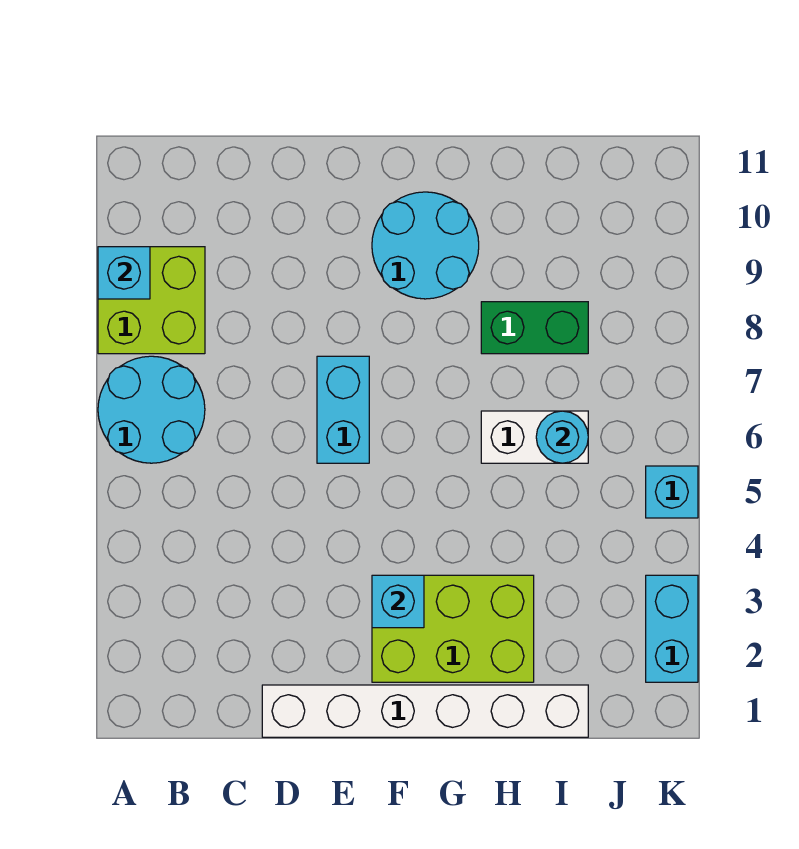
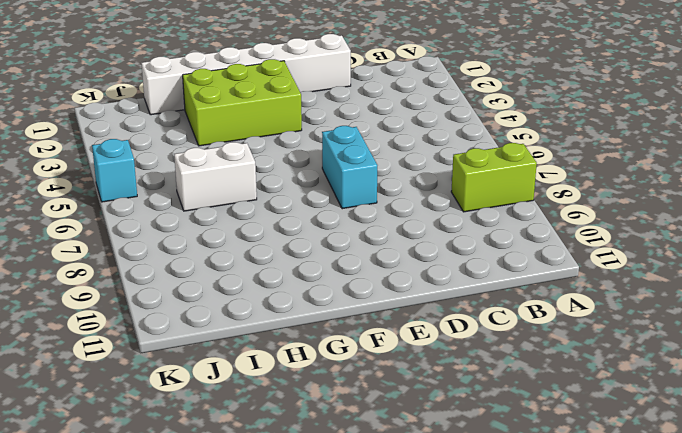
lime brick A8:B8 level 1 -> lime brick A8:B9 level 1
none -> cyan round brick A6:B7 level 1
none -> cyan round brick F9:G10 level 1
none -> green brick H8:I8 level 1

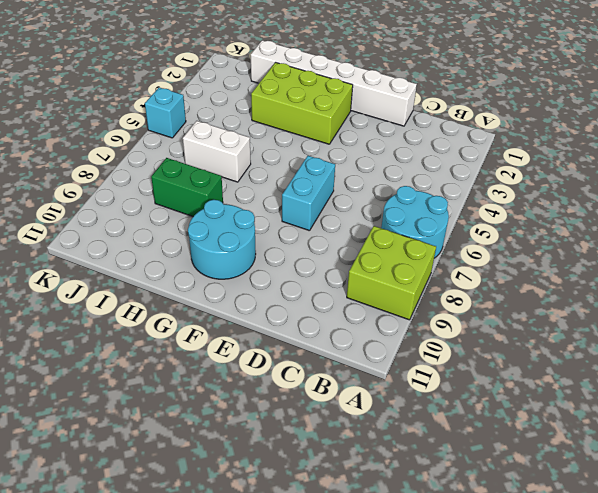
none -> cyan brick K2:K3 level 1
none -> cyan brick A9 level 2
none -> cyan brick F3 level 2

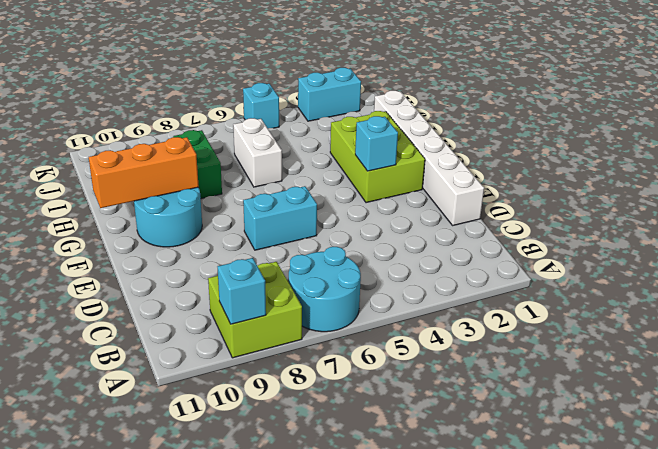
orange brick G9:G11 level 2 -> none
none -> cyan round brick I6 level 2

